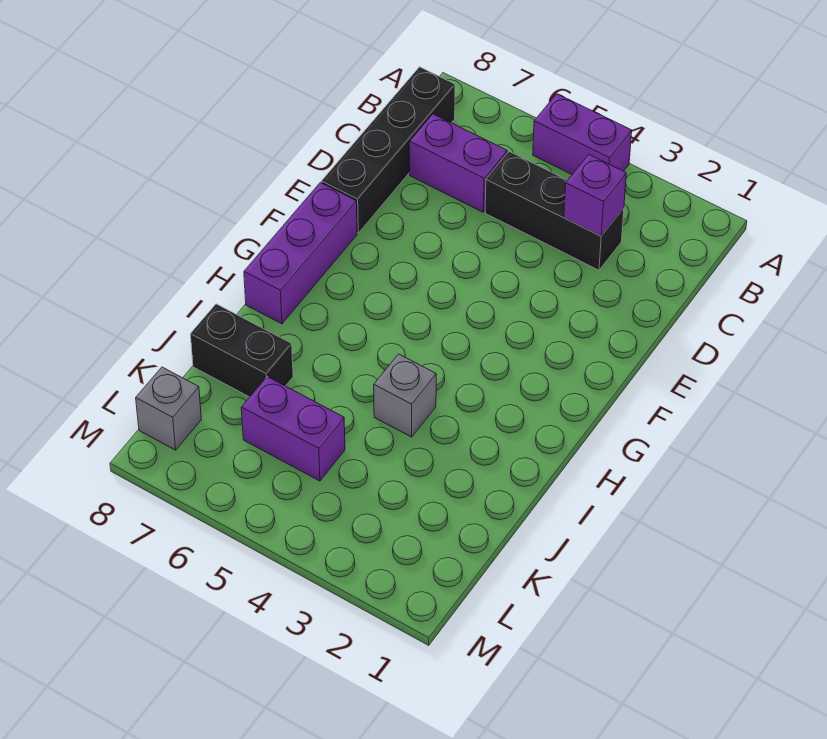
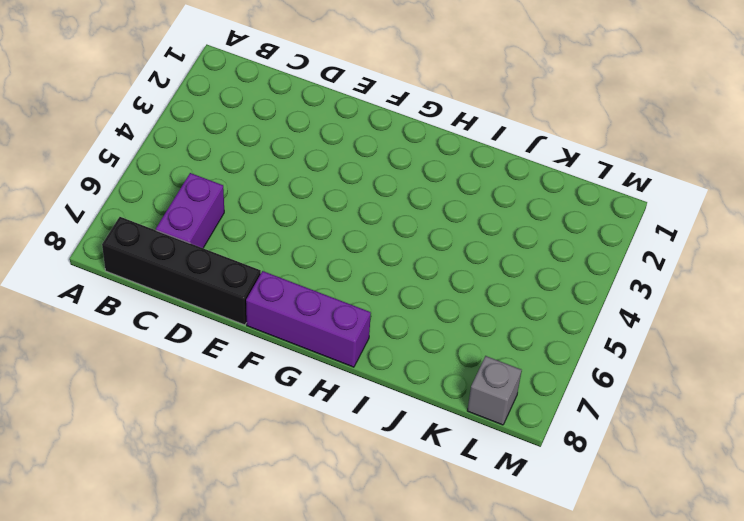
none -> purple brick A4:A5 level 1
none -> black brick C3:C5 level 1

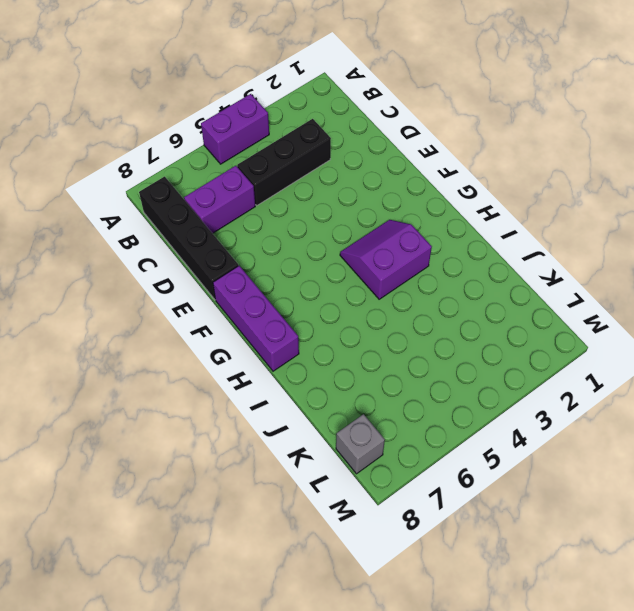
purple slope G3:H4 level 1 top H -> none
none -> grey brick I4 level 1
none -> black brick J7:J8 level 1

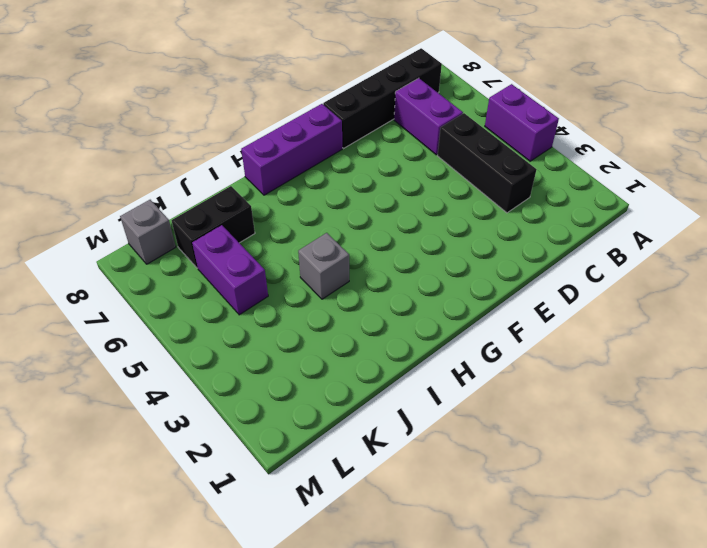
black brick J7:K7 level 1 -> black brick J7:J8 level 1
none -> purple brick C3 level 2

